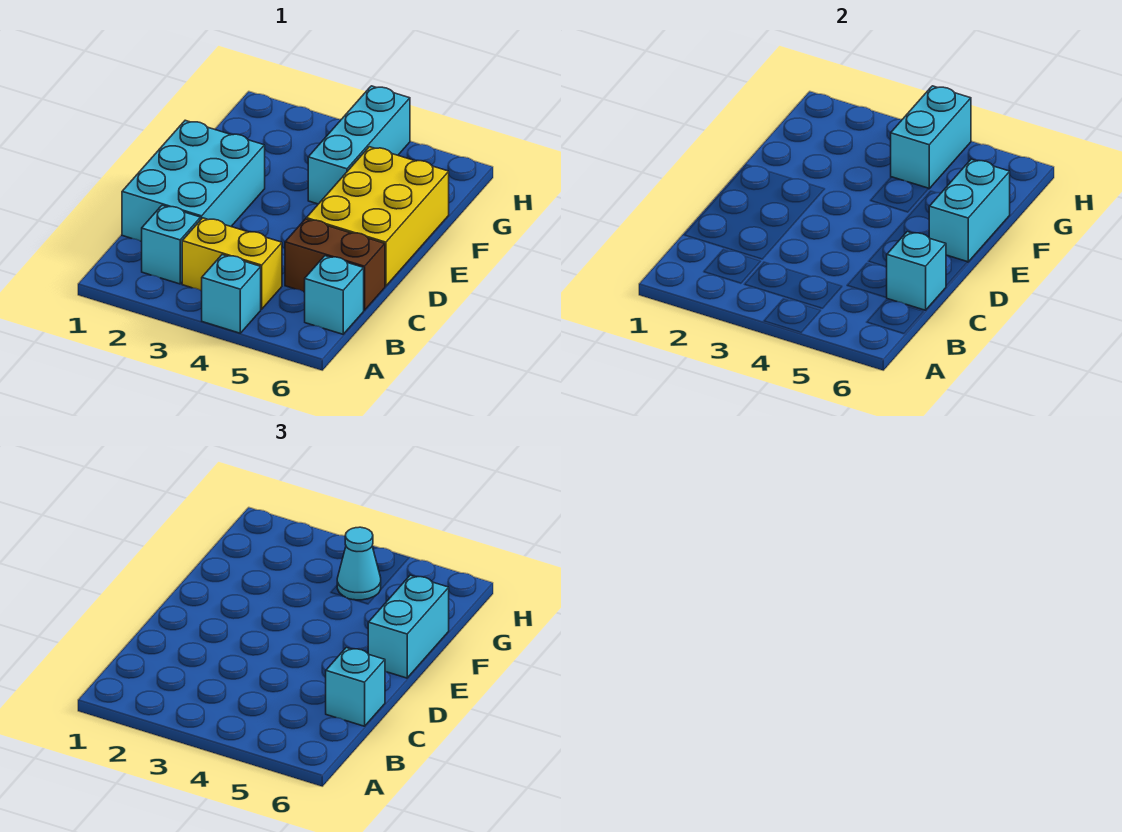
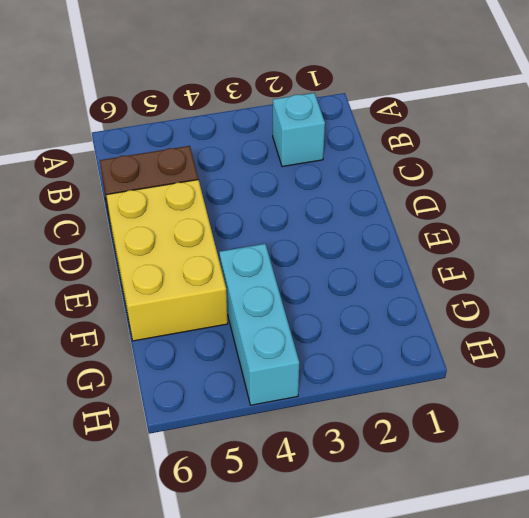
none -> cyan brick A4 level 1
none -> yellow brick B3:B4 level 1
none -> cyan brick B6 level 1

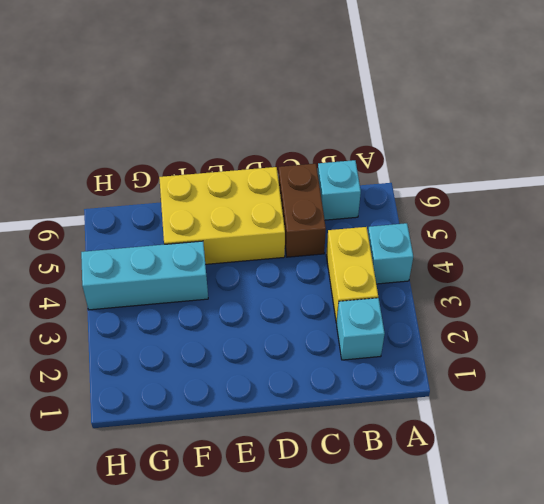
none -> cyan brick C1:E2 level 1
none -> cyan brick C6 level 2
none -> cyan brick E6:F6 level 2

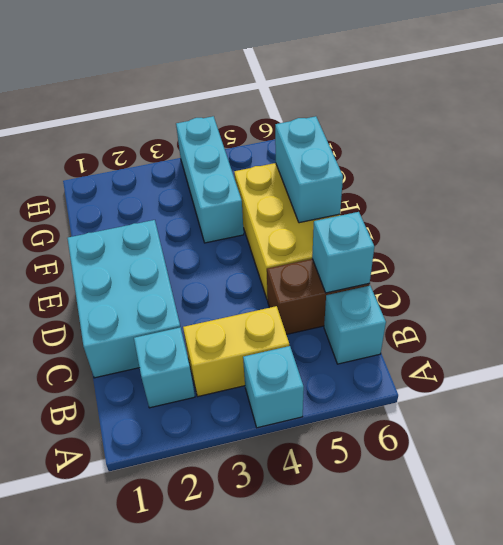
none -> cyan brick G4:H4 level 2
none -> cyan brick C6 level 3
none -> cyan brick E6:F6 level 3

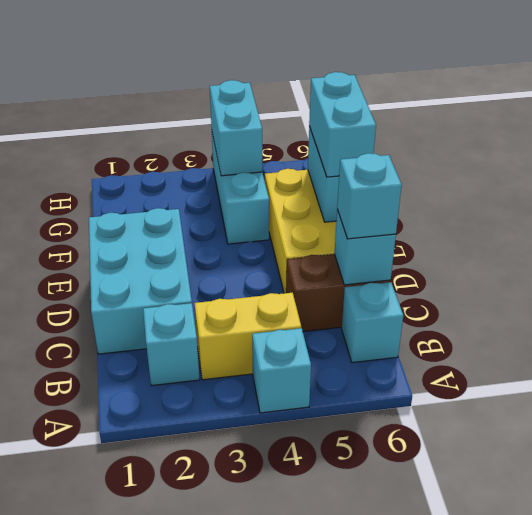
none -> cyan cone G4 level 3

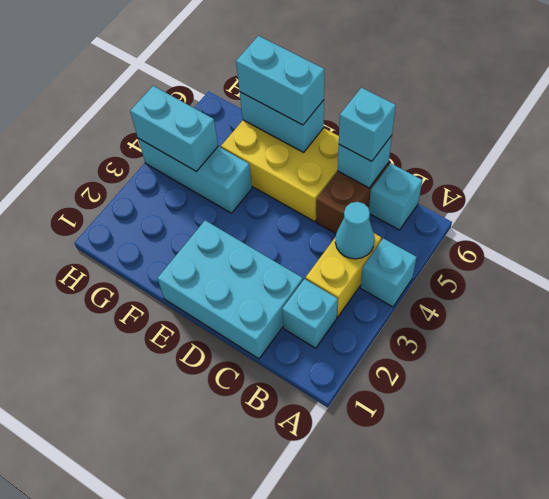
cyan cone B4 level 2 -> cyan cone G4 level 3

